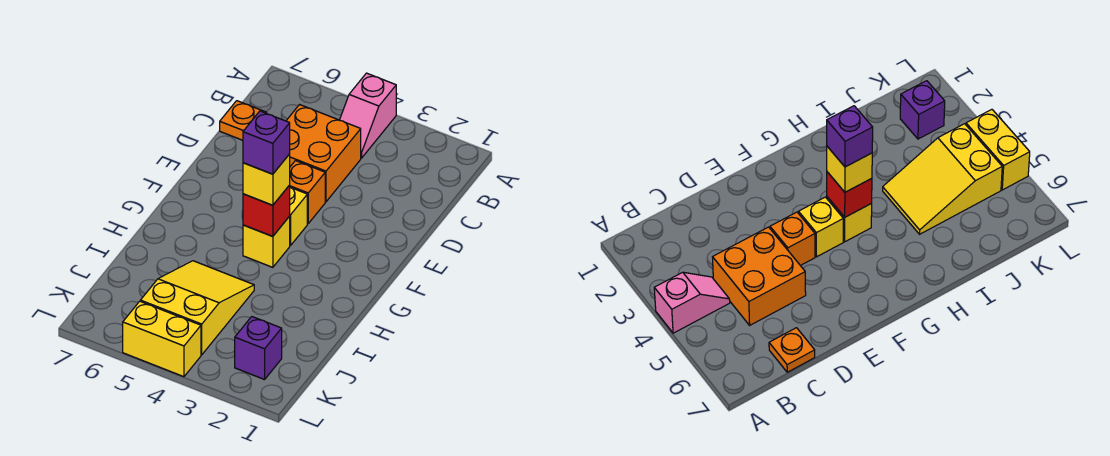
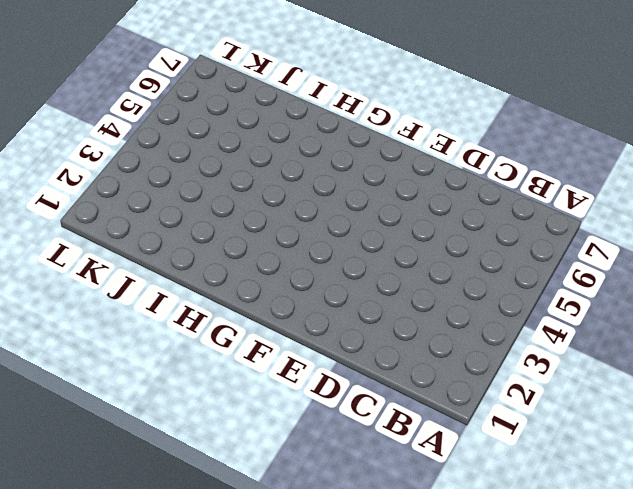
none -> pink slope A4:B4 level 1 top A
none -> orange brick C4:D5 level 1
none -> orange plate C7 level 1

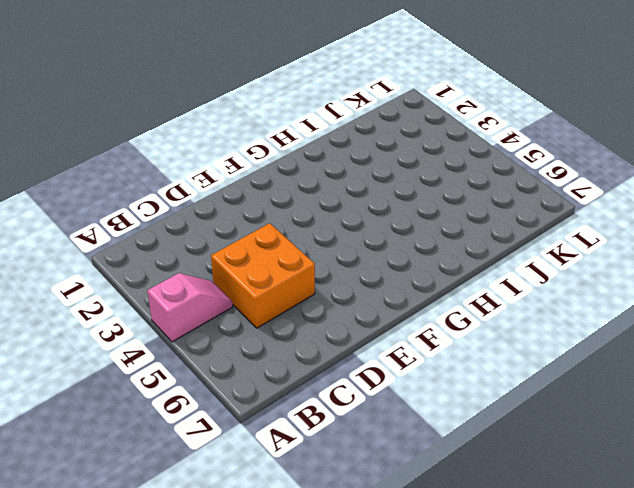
none -> orange plate C7 level 1
none -> orange brick E4 level 1
none -> yellow brick F4 level 1

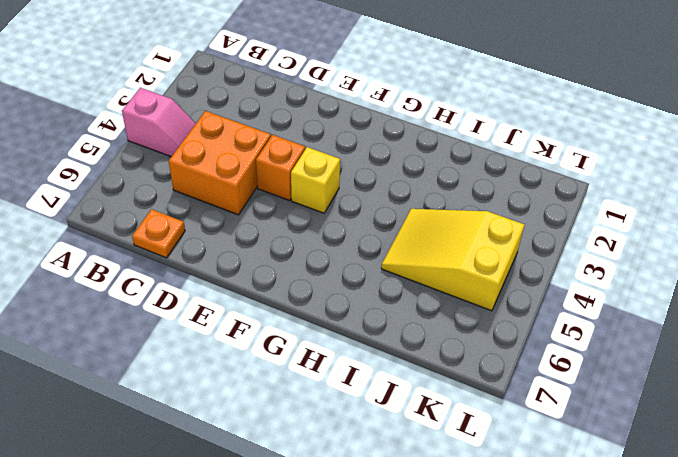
none -> yellow brick G4 level 1
none -> purple brick K2 level 1
none -> yellow brick L4:L5 level 1

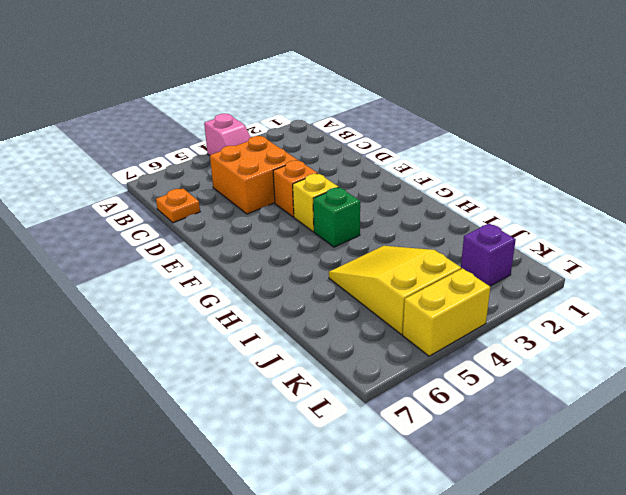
green brick G4 level 1 -> yellow brick G4 level 1
none -> red brick G4 level 2
none -> yellow brick G4 level 3
none -> purple brick G4 level 4

